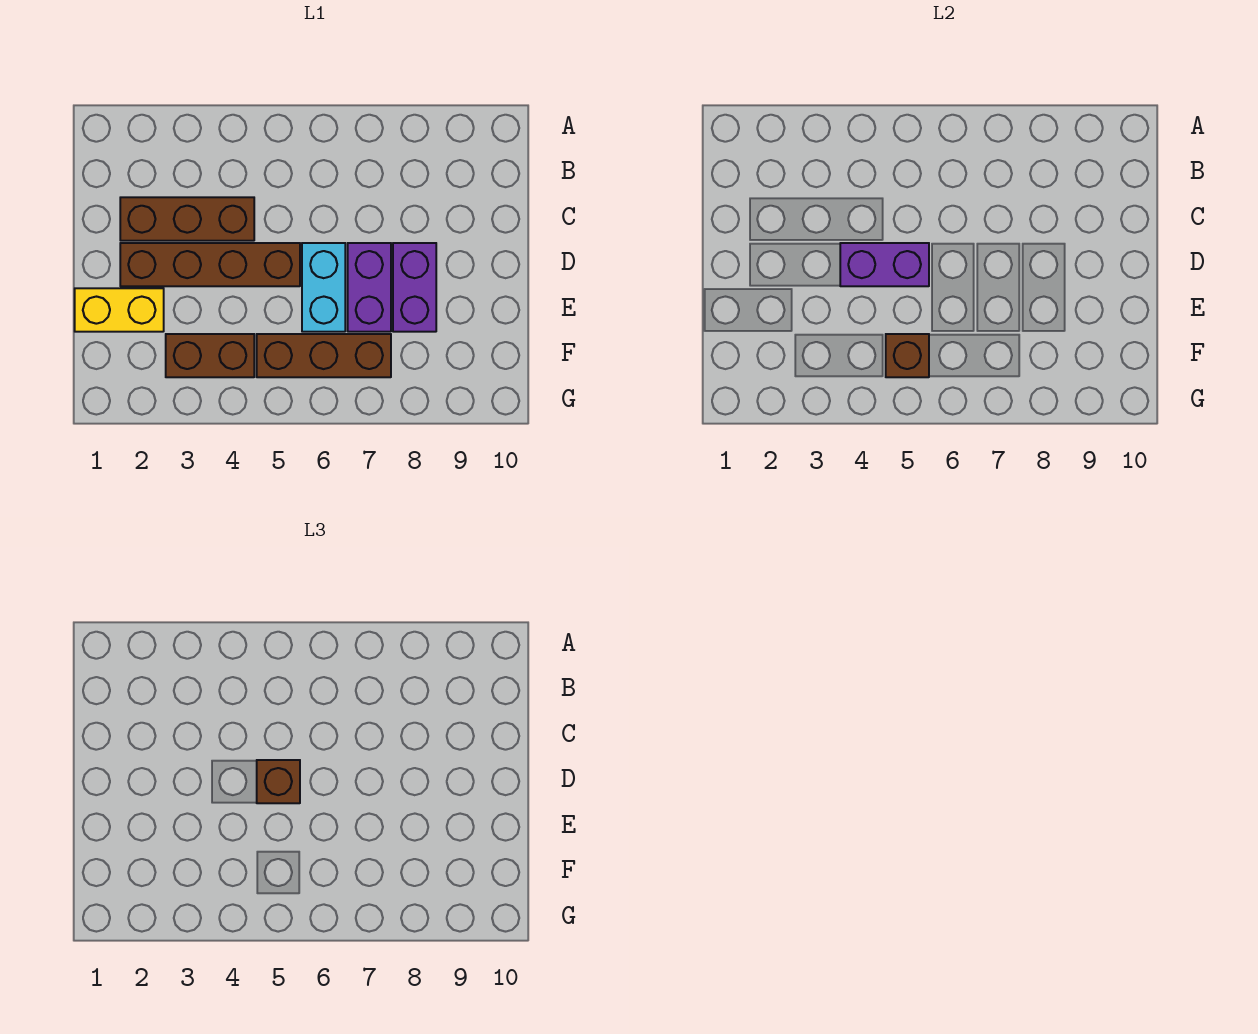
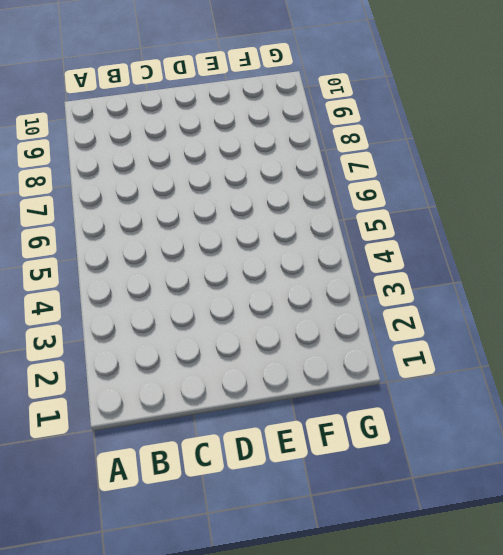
none -> brown brick C2:C4 level 1
none -> brown brick D2:D5 level 1

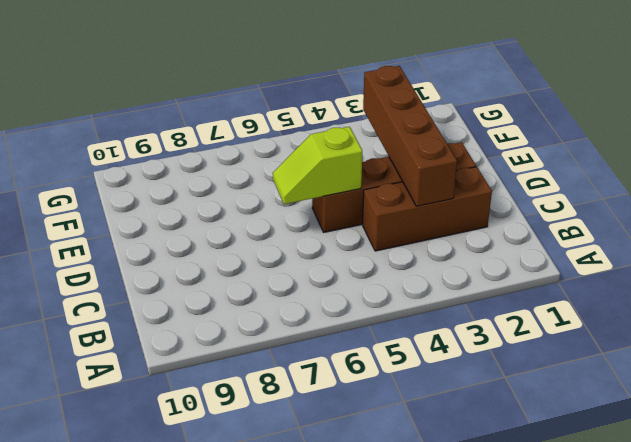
brown brick C3:F3 level 2 -> none
lime slope D5:D6 level 2 top 5 -> purple brick D4:D5 level 2
none -> cyan brick D6:E6 level 1
none -> purple brick D7:E7 level 1

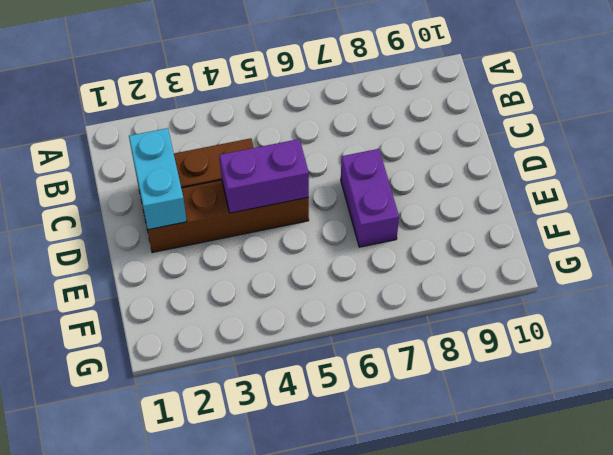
cyan brick C2:D2 level 2 -> cyan brick D6:E6 level 1
none -> purple brick D8:E8 level 1
none -> yellow brick E1:E2 level 1

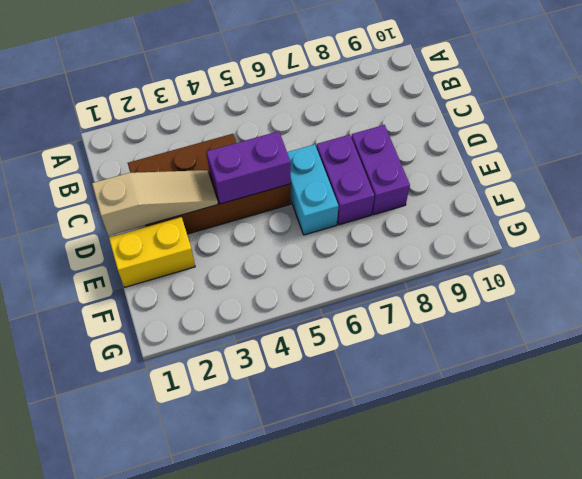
tan slope D1:D3 level 2 top 1 -> none
none -> brown brick F3:F4 level 1
none -> brown brick F5:F7 level 1

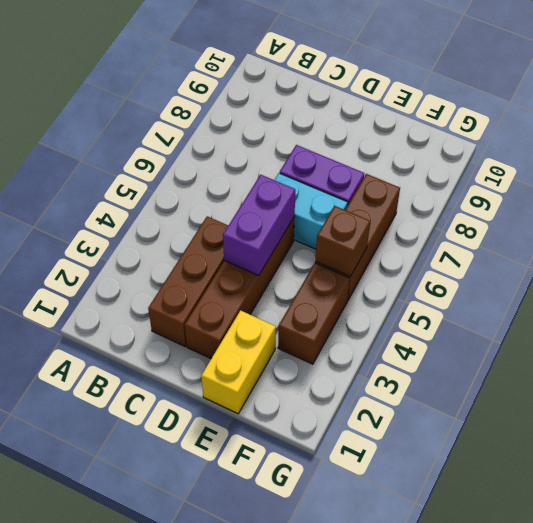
none -> purple brick D8:E8 level 1
none -> brown brick D5 level 3

